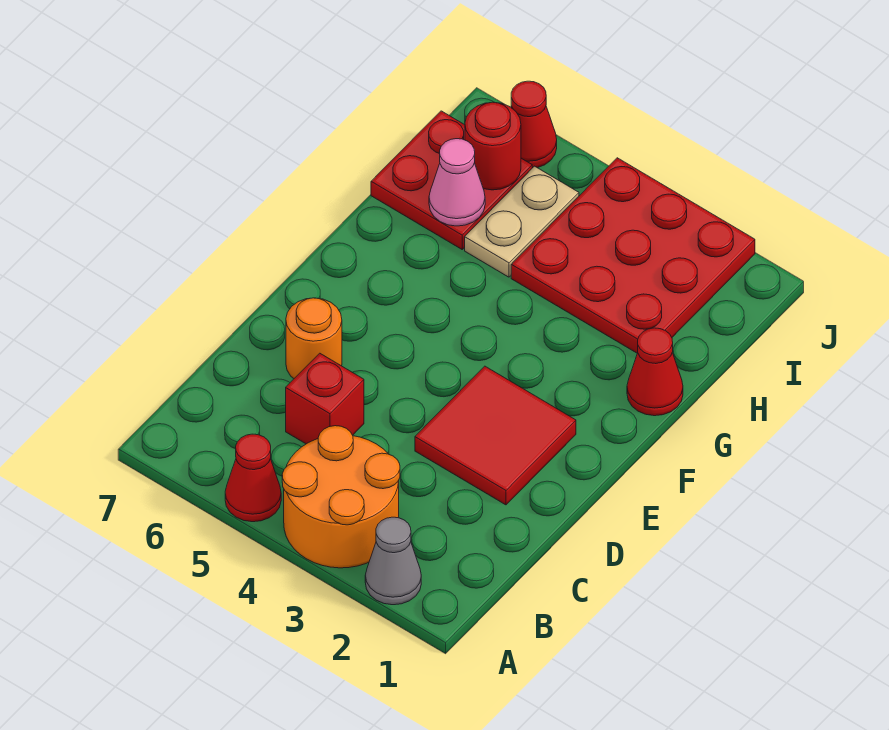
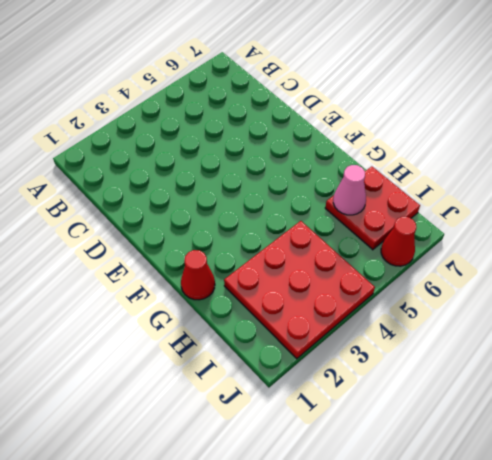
none -> grey cone A2 level 1
none -> orange round brick A3:B4 level 1
none -> red cone A5 level 1

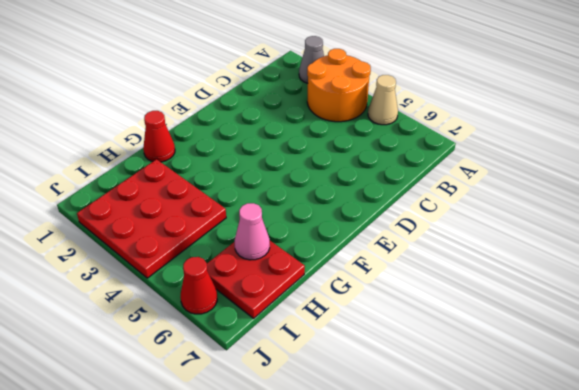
tan cone A5 level 1 -> red cone A5 level 1
none -> red brick C5 level 1
none -> red tile D2:E3 level 1
none -> orange round brick D6 level 1

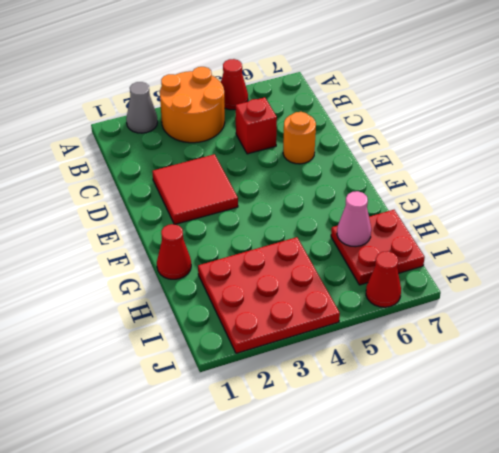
none -> tan plate H5:I5 level 1
none -> red round brick I6 level 2

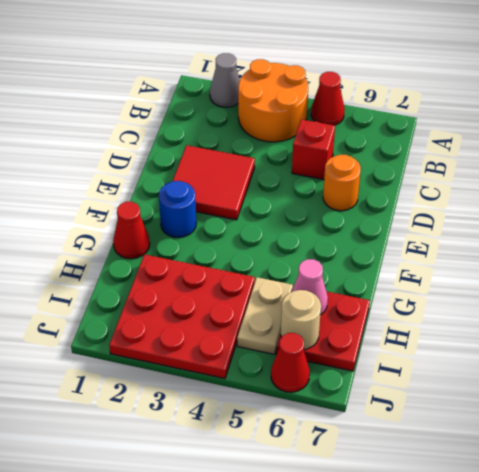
blue round brick F2 level 1 -> none
tan round brick I6 level 2 -> red round brick I6 level 2

